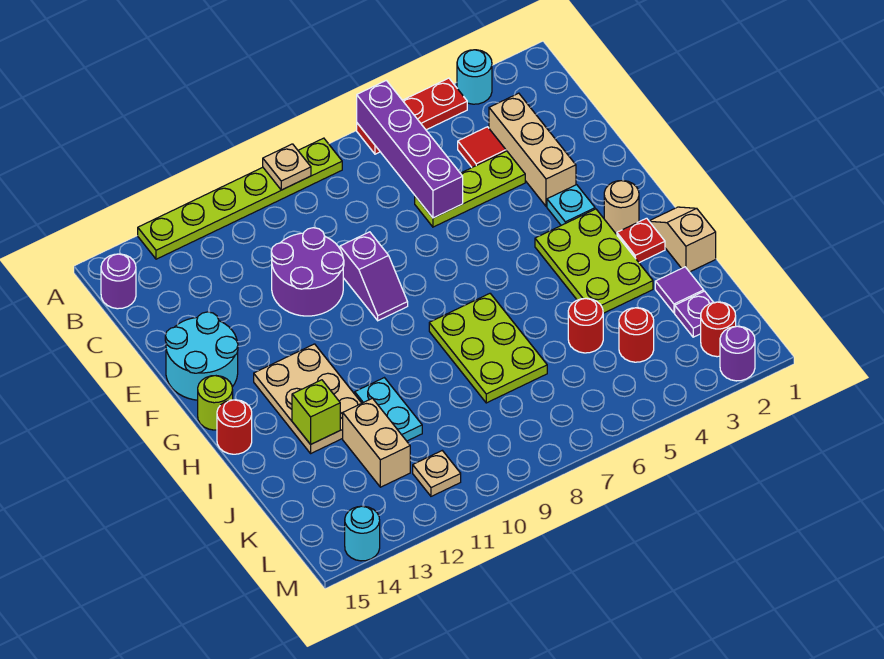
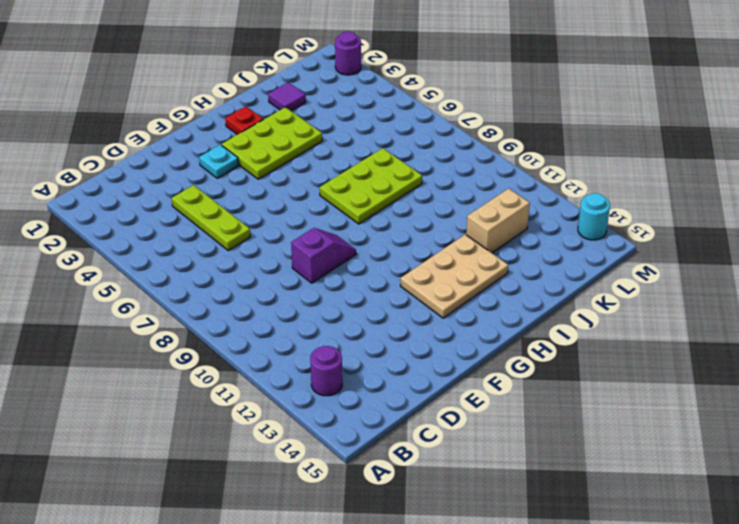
purple round brick B13 level 1 -> purple round brick B15 level 1
none -> cyan round brick A3 level 1
none -> red plate A4:A6 level 1
none -> lime plate A8:A13 level 1
none -> tan brick C3:E3 level 1

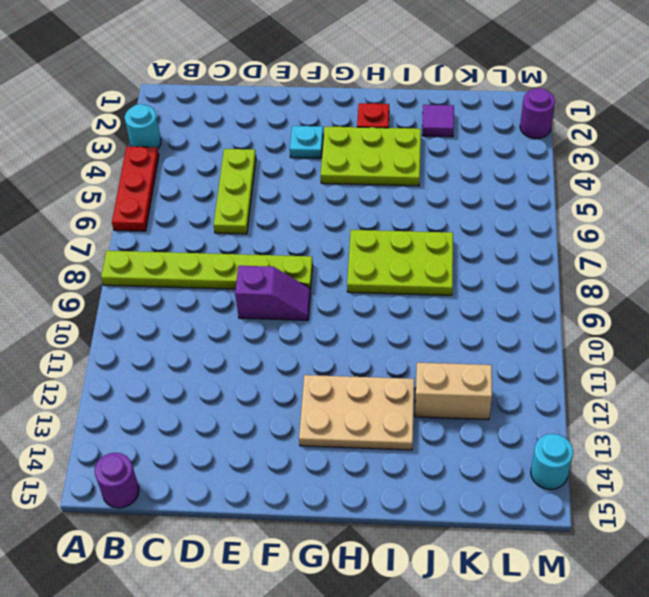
lime plate A8:F8 level 1 -> lime plate A8:A13 level 1
none -> tan brick C3:E3 level 1
none -> red tile C4 level 1
none -> purple round brick D10:E11 level 1
none -> cyan round brick E14:F15 level 1

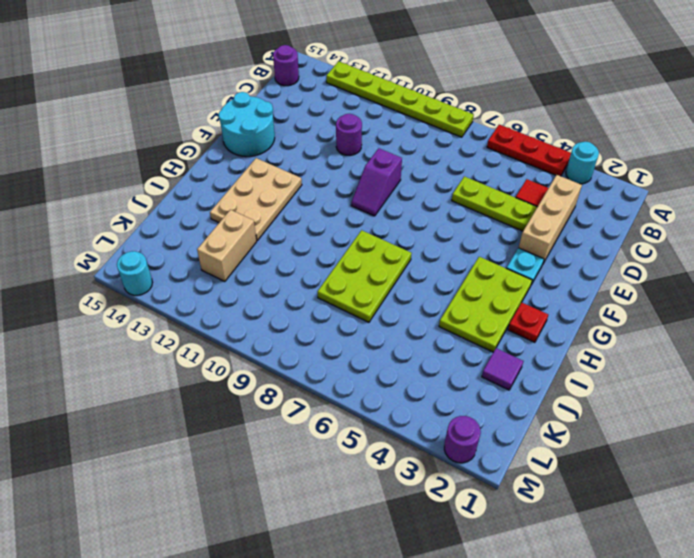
purple round brick D11 level 1 -> purple round brick D10:E11 level 1
none -> tan round brick G2 level 1
none -> lime round brick G15 level 1
none -> tan slope H1:I1 level 1 top I
none -> red round brick H15 level 1

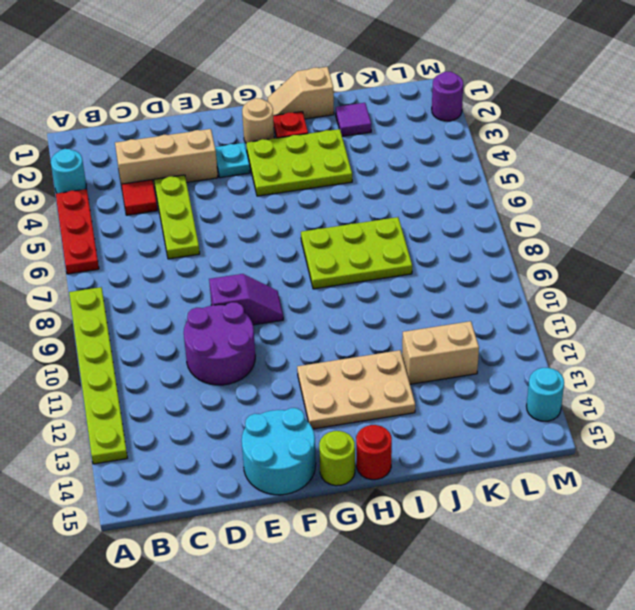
none -> purple round brick B15 level 1
none -> cyan plate I11:J11 level 1
none -> red round brick J5 level 1
none -> purple plate K2 level 1

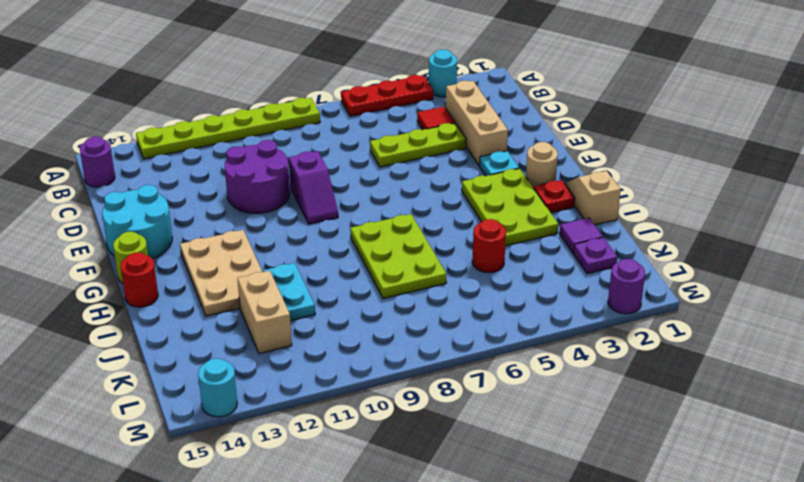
none -> red round brick K4 level 1
none -> red round brick L2 level 1
none -> tan plate L11 level 1
none -> purple brick A6:D6 level 2

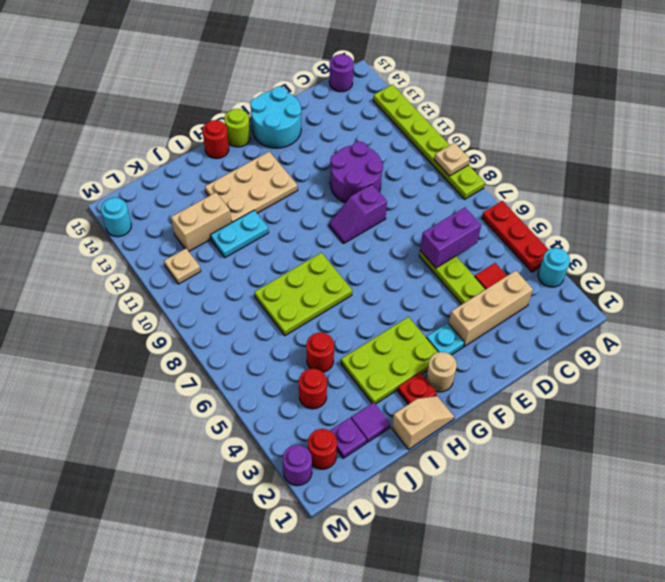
purple brick C6:D6 level 2 -> purple brick A6:D6 level 2
none -> lime brick I13 level 2

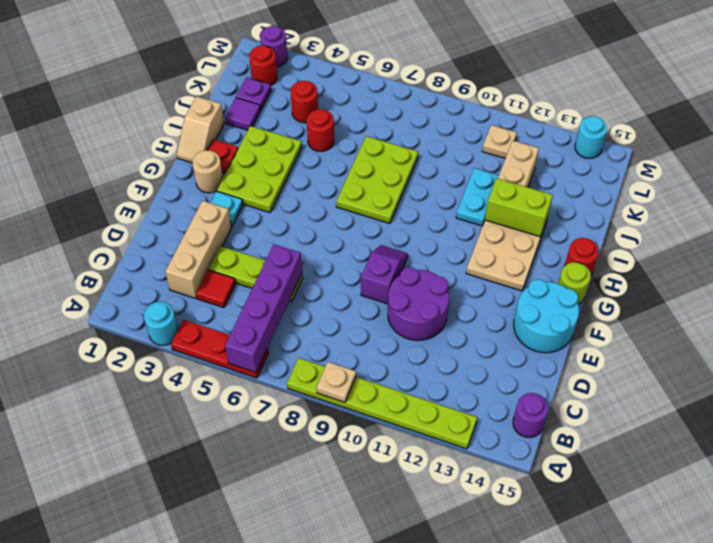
lime brick I12:I13 level 2 -> lime brick I13 level 2

